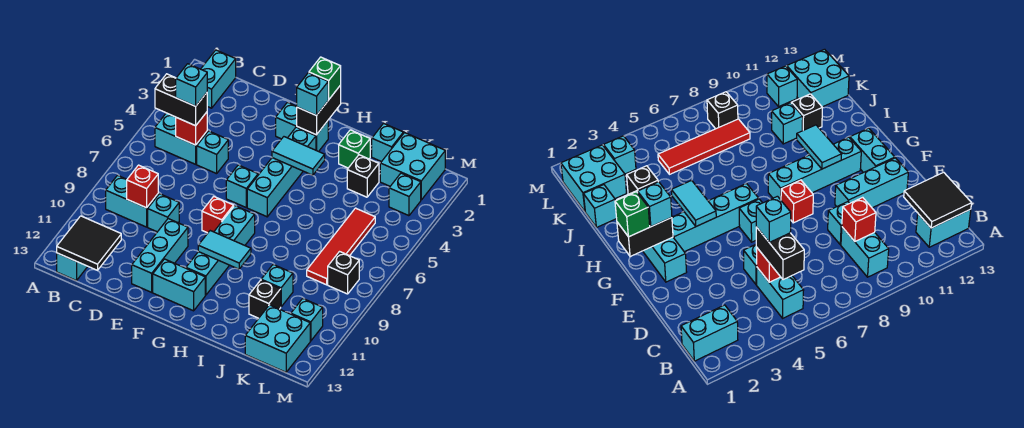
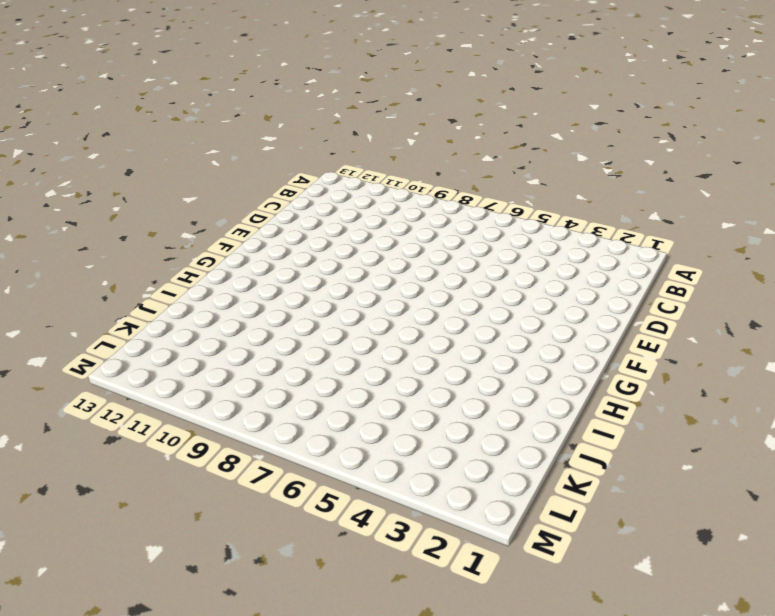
none -> cyan brick B1:B2 level 1
none -> cyan brick B5:C5 level 1
none -> cyan brick B9:C9 level 1
none -> cyan brick B12:B13 level 1

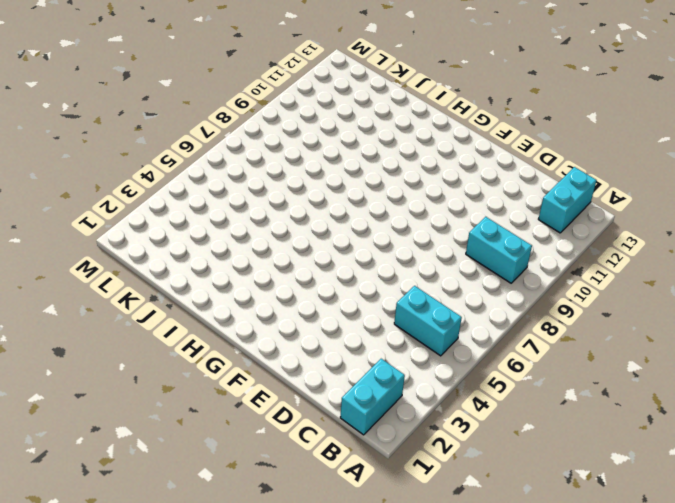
none -> cyan brick D5 level 1
none -> cyan brick D9 level 1
none -> cyan brick E10:E12 level 1
none -> cyan brick F2:G2 level 1

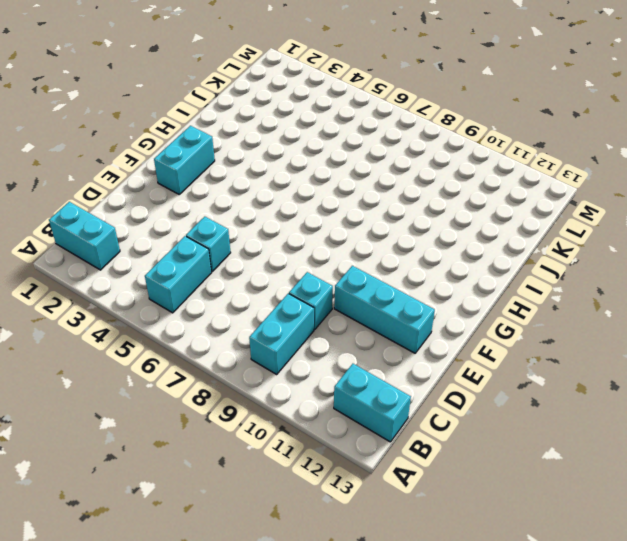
none -> cyan brick F6 level 1
none -> red brick F8 level 1
none -> cyan brick F12:G12 level 1
none -> cyan brick G3:G6 level 1

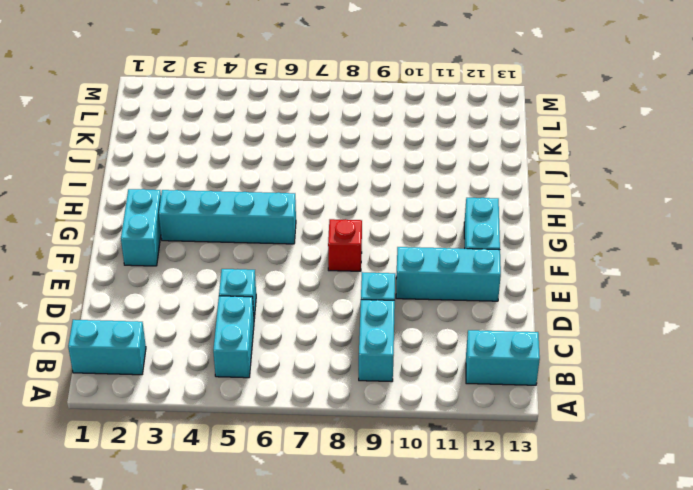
none -> cyan brick F6 level 1
none -> cyan brick G8:G11 level 1
none -> green brick I2 level 1
none -> cyan brick J1 level 1

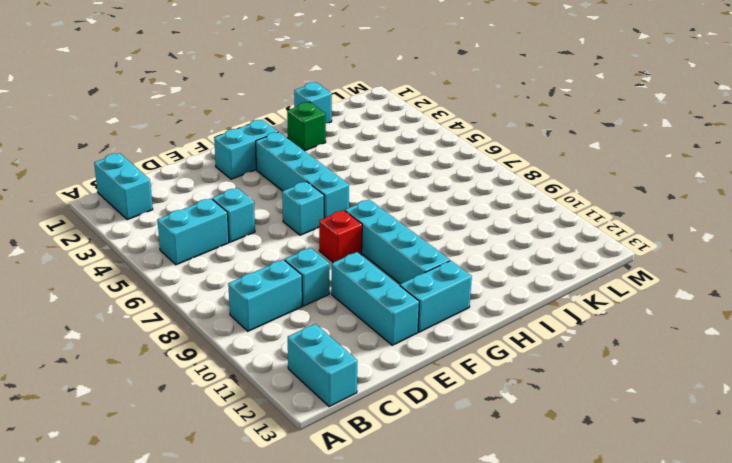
none -> black brick J3 level 1
none -> cyan brick J10 level 1
none -> black brick J11 level 1
none -> cyan brick K1:L2 level 1

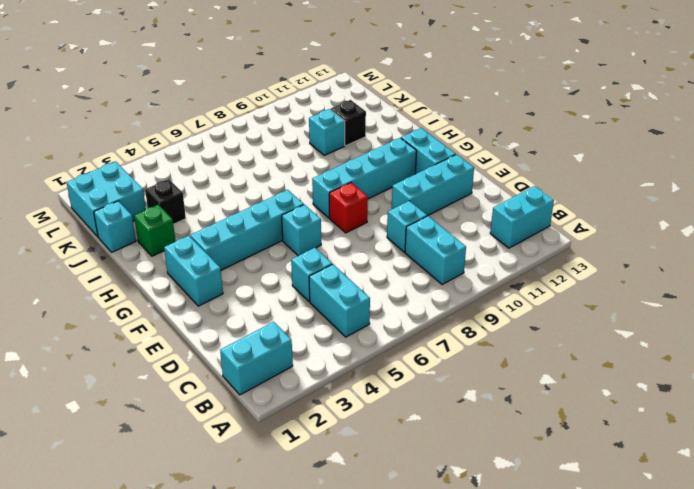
none -> red tile K5:K8 level 1
none -> cyan brick K12:L13 level 1
none -> cyan brick L3 level 1
none -> black brick L8 level 1

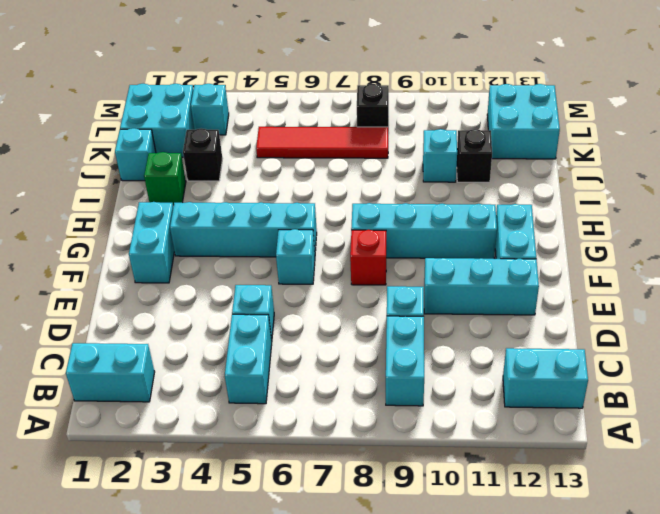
none -> cyan brick L11 level 1
none -> black tile B12:C13 level 2
none -> red brick C5 level 2
none -> red brick C9 level 2

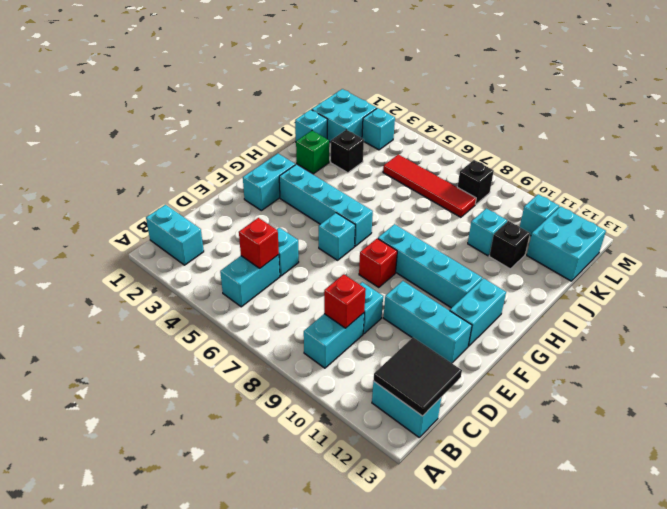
none -> black brick G1:G2 level 2
none -> cyan tile G4:H4 level 2
none -> cyan tile G10:H10 level 2
none -> black brick B5:C5 level 3

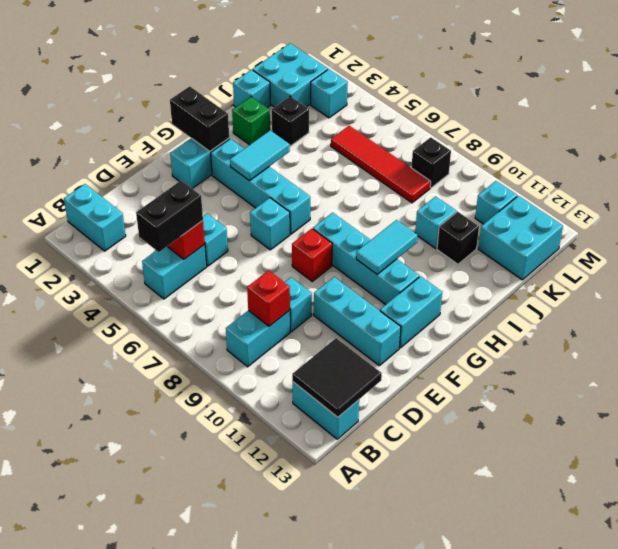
none -> green brick G1 level 3
none -> cyan brick G2 level 3
none -> cyan brick C5 level 4

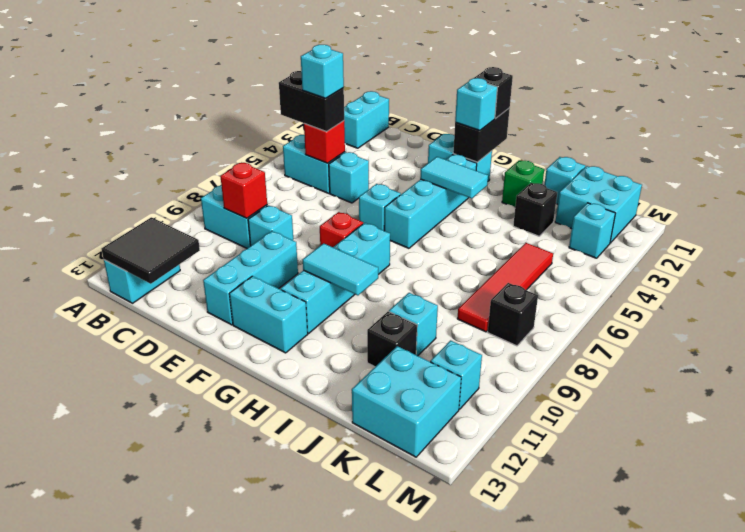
black brick G1 level 3 -> green brick G1 level 3

